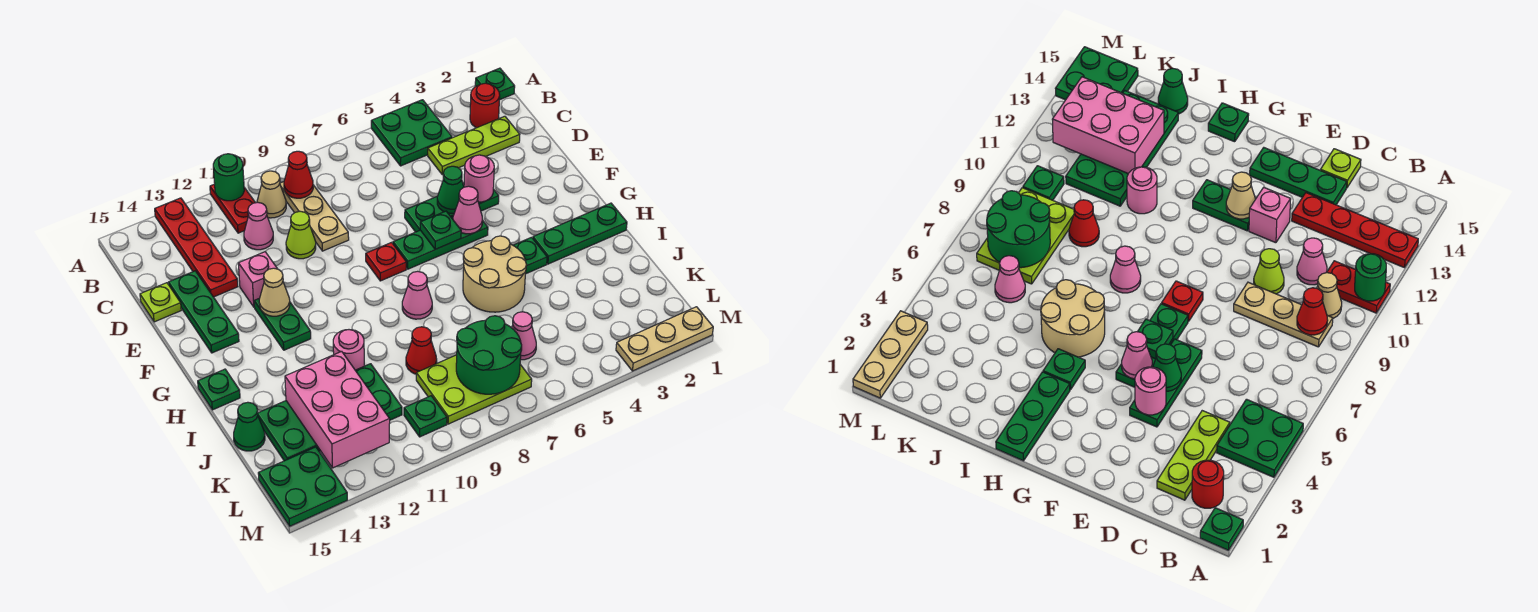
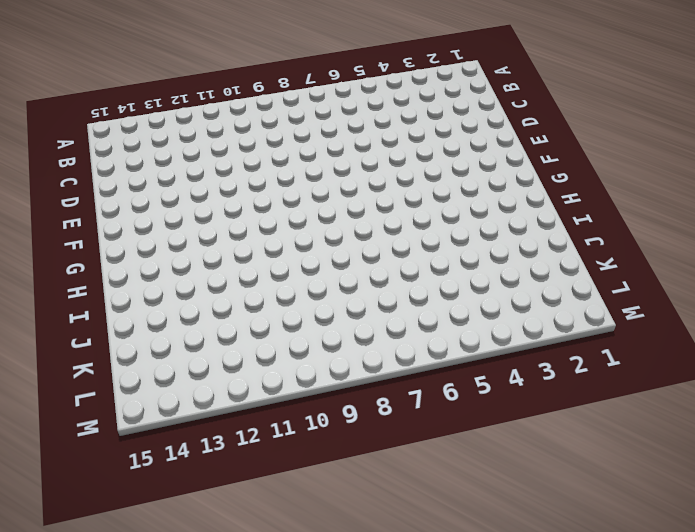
none -> green plate A1 level 1
none -> green plate A4:B5 level 1
none -> red plate A11:B11 level 1
none -> red plate A13:D13 level 1

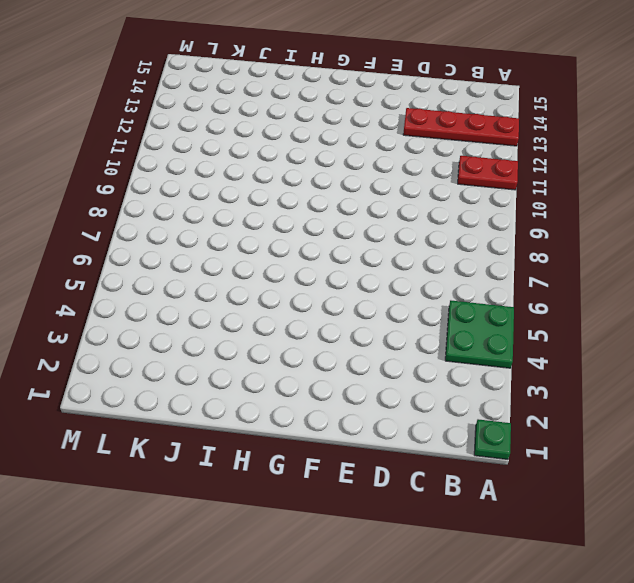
none -> red round brick B2 level 1
none -> tan plate B9:D9 level 1
none -> tan cone B10 level 1
none -> lime plate C2:C4 level 1

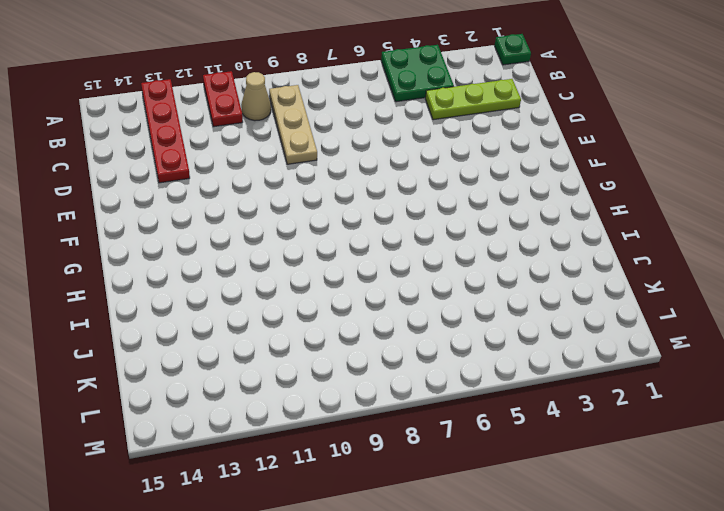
none -> red round brick B2 level 1
none -> pink cone C11 level 1
none -> lime cone D10 level 1
none -> green plate D14:F14 level 1

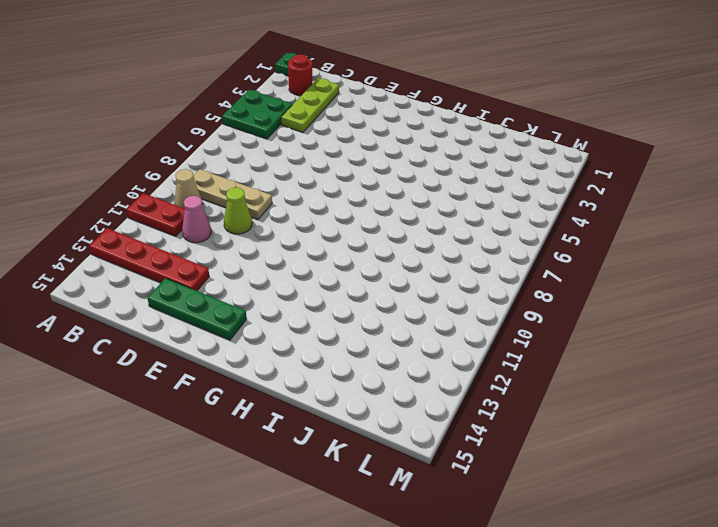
none -> lime plate D15 level 1
none -> green plate E4:E6 level 1
none -> pink brick E12 level 1
none -> green plate F5:F7 level 1

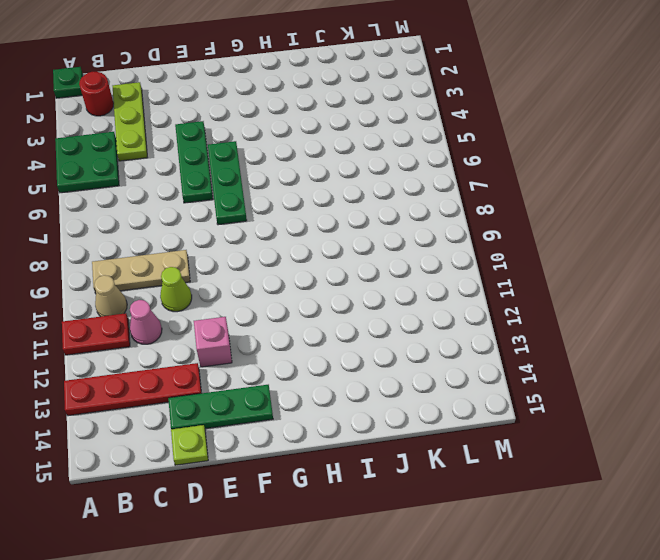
none -> red plate F8 level 1
none -> green plate F12:G12 level 1
none -> green plate H1:H3 level 1
none -> green plate H4 level 1

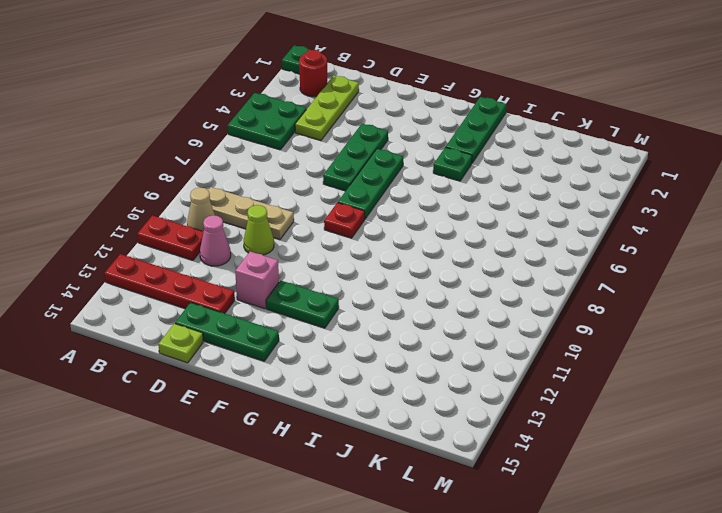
none -> tan round brick H5:I6 level 1
none -> pink cone H8 level 1
none -> green plate H15 level 1
none -> pink round brick I11 level 1

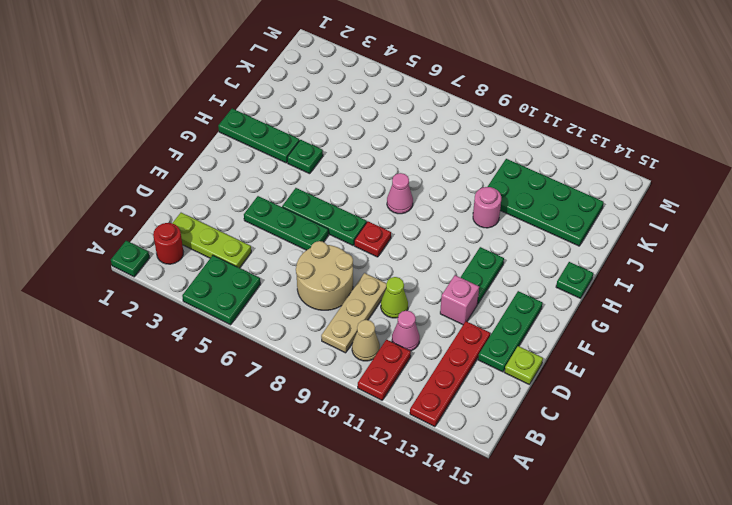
tan round brick C7:D8 level 1 -> tan round brick H5:I6 level 1
none -> red cone J9 level 1
none -> green cone J15 level 1
none -> pink cone K6 level 1
none -> lime plate K7:L9 level 1

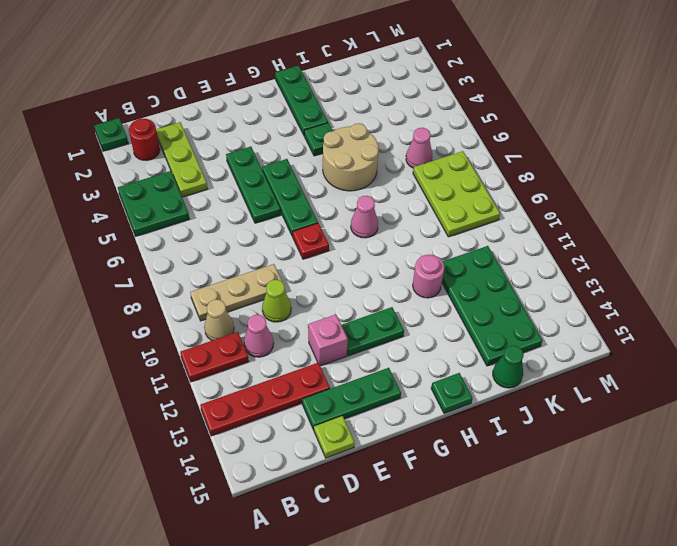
none -> red cone J9 level 1
none -> green plate L10 level 1
none -> green plate L14:M15 level 1
none -> tan plate M1:M3 level 1

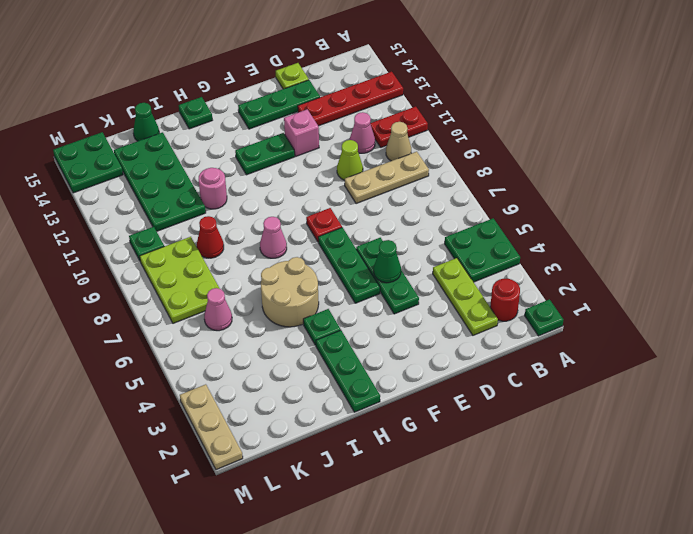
none -> green round brick A11 level 2
none -> red cone B9 level 2
none -> pink round brick E4 level 2
none -> pink cone F5 level 2

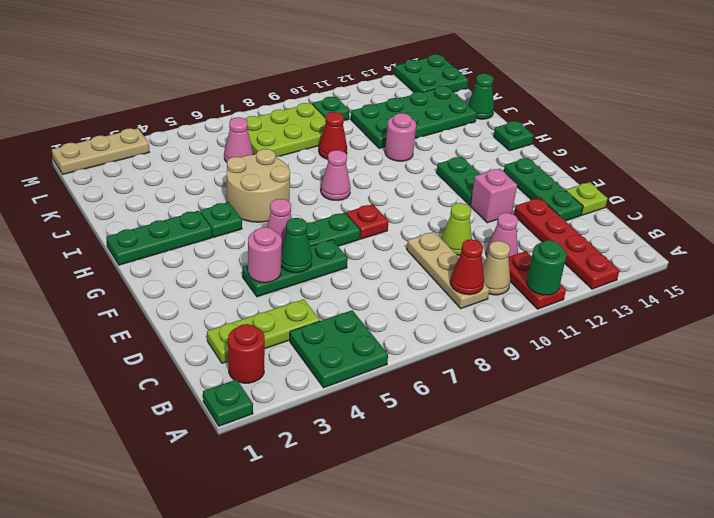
none -> green plate F6 level 2
none -> tan cone F12 level 2
none -> pink brick J12:L13 level 2
none -> green round brick K7:L8 level 2

